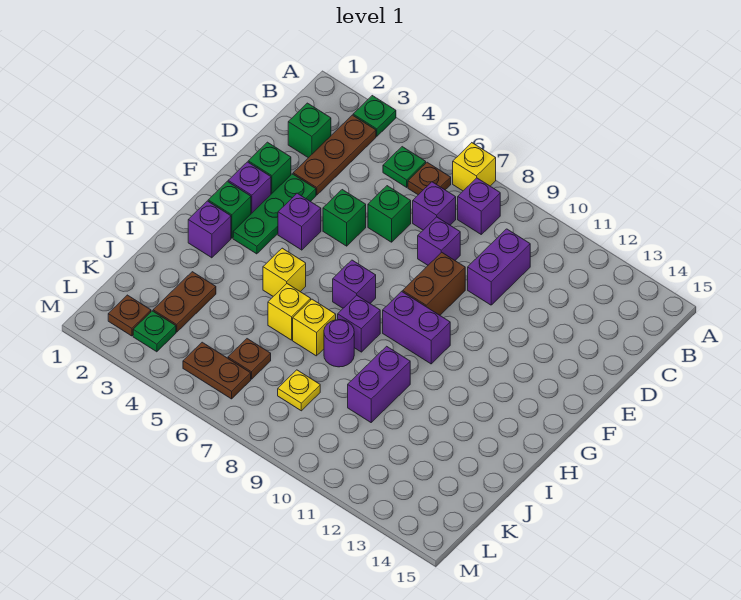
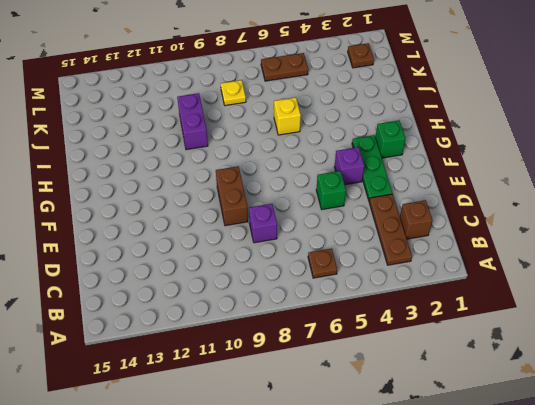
brown brick C2 level 1 -> green brick C2 level 1
none -> green plate A3 level 1
none -> yellow brick A7 level 1
none -> green plate B5 level 1
none -> purple brick B8 level 1

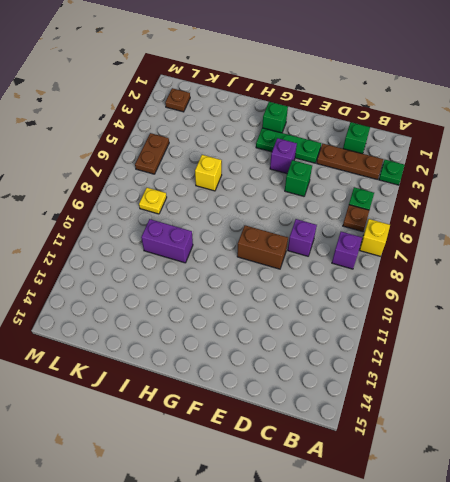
none -> purple brick C7 level 1
none -> purple brick C10:D10 level 1
none -> green brick D6 level 1
none -> green brick E2 level 1

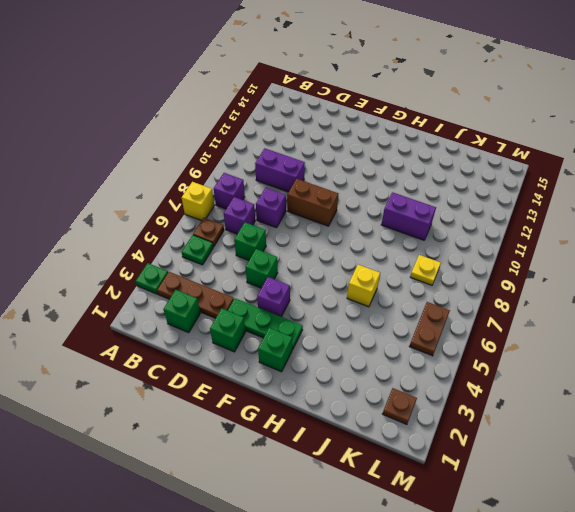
none -> purple brick F2 level 1
none -> purple brick G7 level 1
none -> purple brick G9:G10 level 1
none -> purple brick H2 level 1

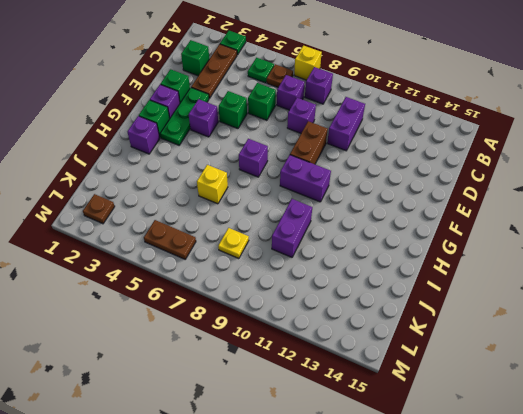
none -> yellow brick H5 level 1
none -> purple brick H8 level 1
none -> yellow brick I7 level 1
none -> purple round brick I8 level 1

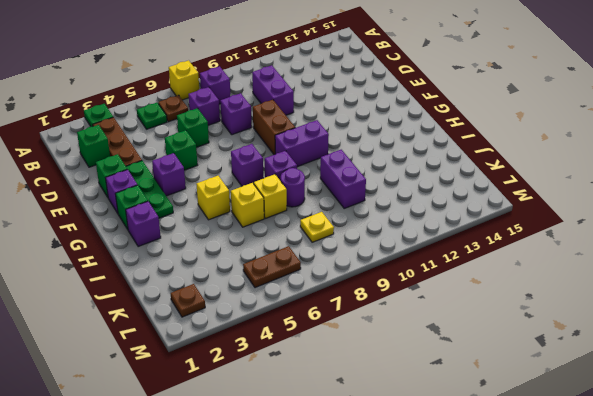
none -> brown plate J3:K3 level 1
none -> brown plate K6 level 1
none -> green plate L3 level 1

